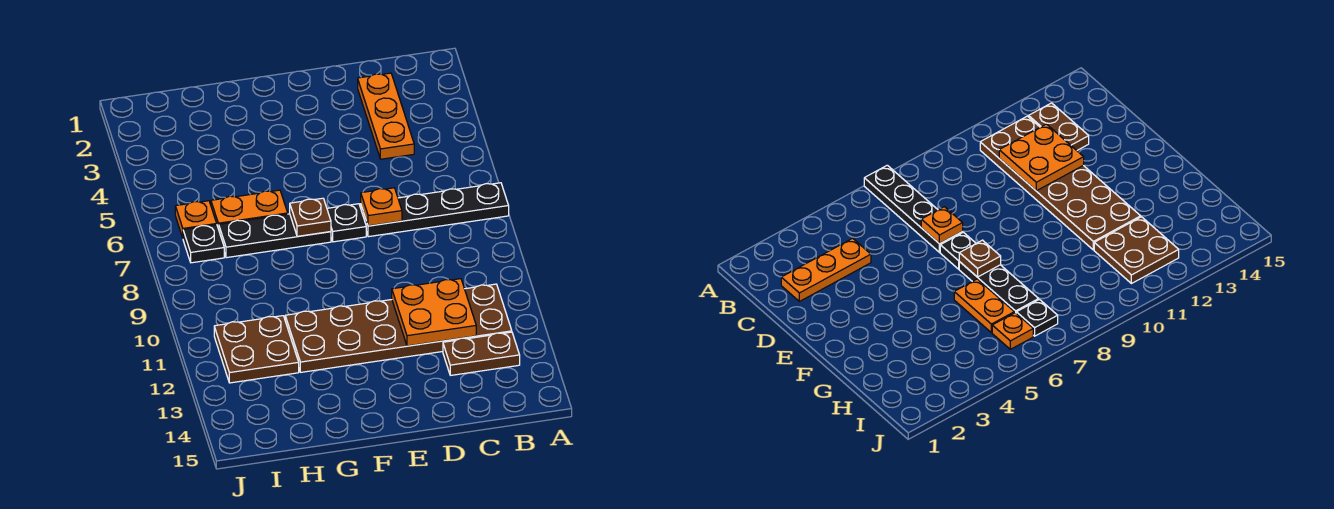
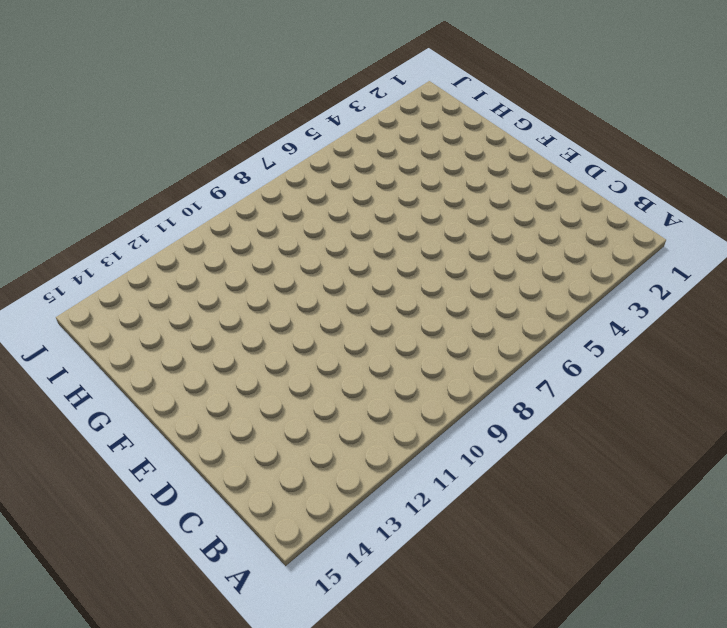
none -> black plate A7:D7 level 1
none -> brown plate B11:G12 level 1
none -> brown plate B13:C13 level 1

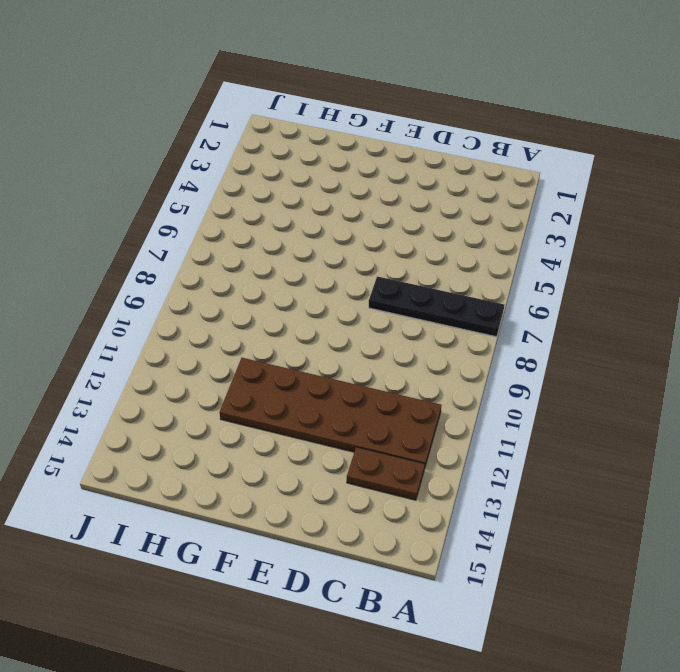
none -> orange plate C2:C4 level 1
none -> black plate E7 level 1
none -> black plate F7:H7 level 1

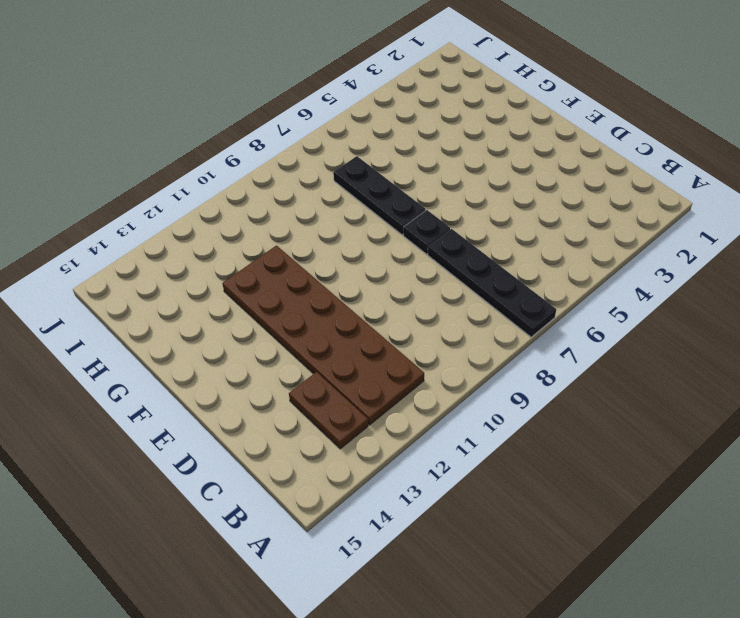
none -> orange plate C2:C4 level 1
none -> orange plate G6:H6 level 1
none -> brown plate H11:I12 level 1

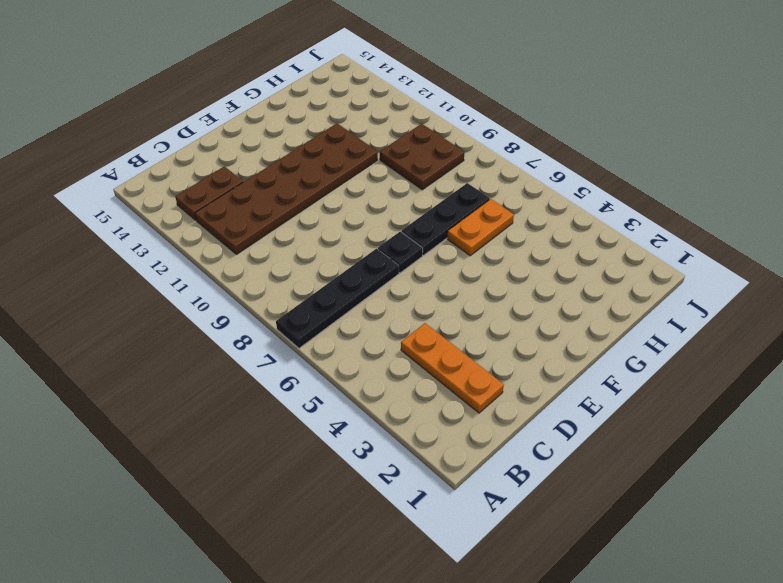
brown plate H9:I10 level 1 -> brown plate H11:I12 level 1
none -> orange plate I6 level 1
none -> black plate I7 level 1
none -> orange plate C11:D12 level 2

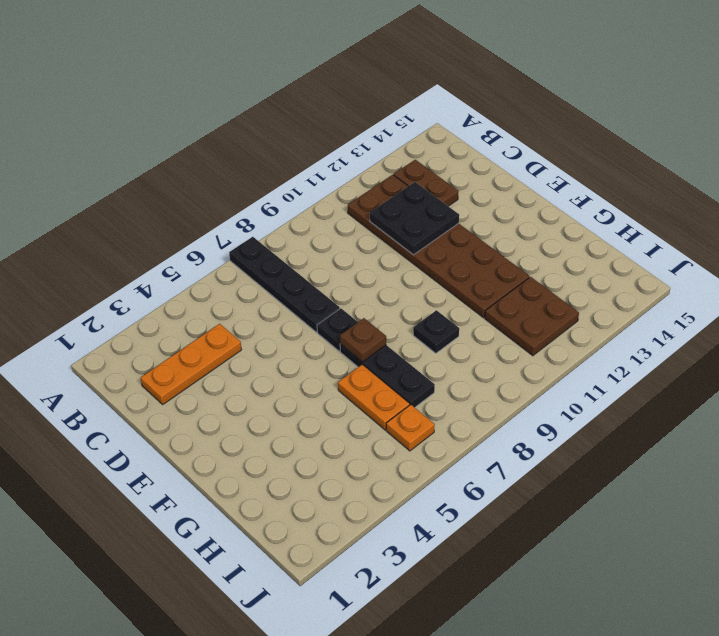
black plate C11:D12 level 2 -> orange plate C11:D12 level 2
black plate G9 level 1 -> black plate I7 level 1
none -> orange plate D7 level 2

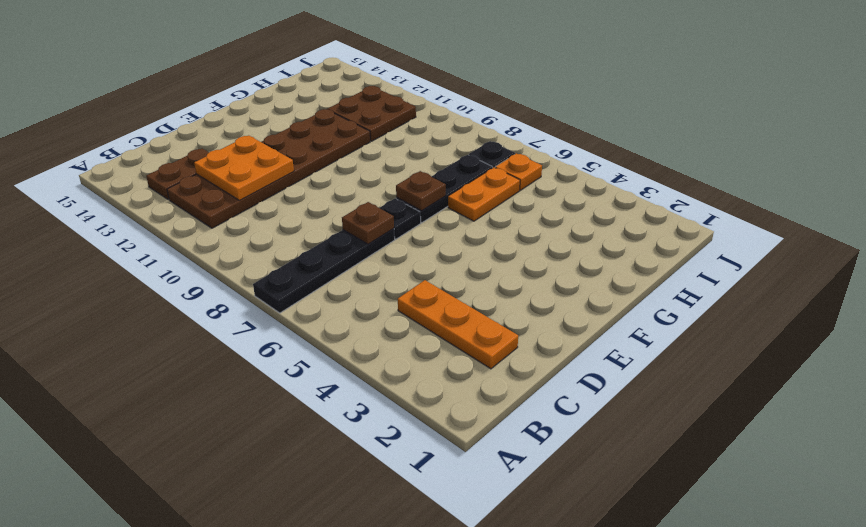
brown plate D7 level 2 -> orange plate D7 level 2

